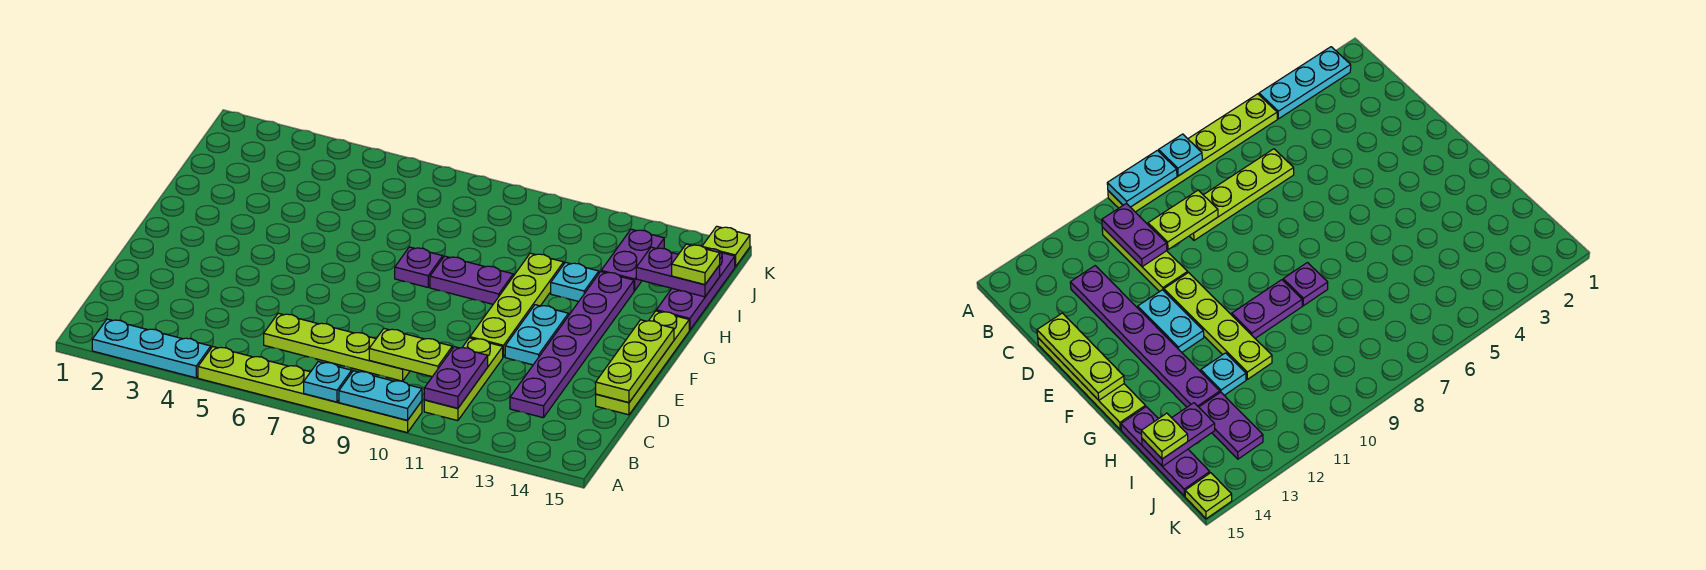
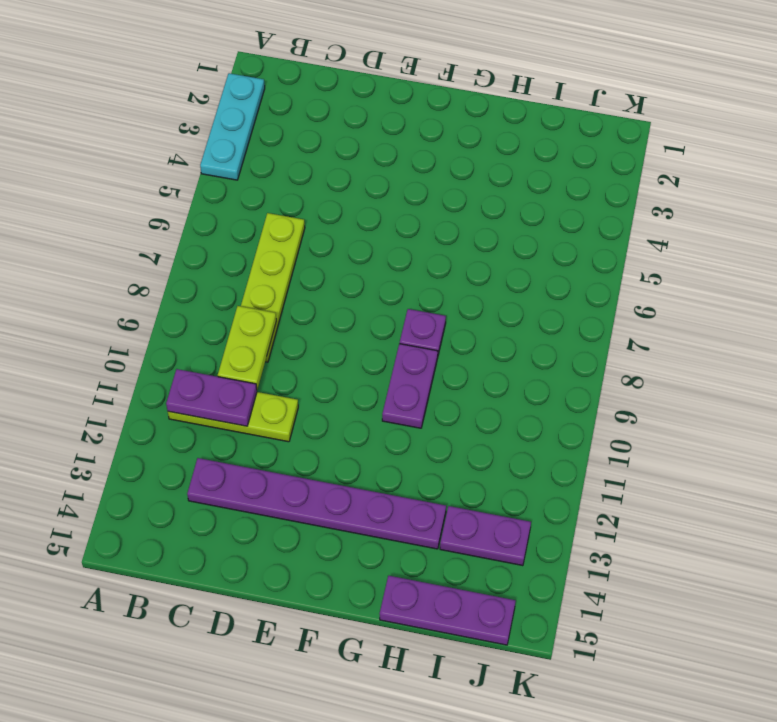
none -> lime plate A5:A10 level 1
none -> lime plate D15:G15 level 1
none -> lime plate E11:H11 level 1

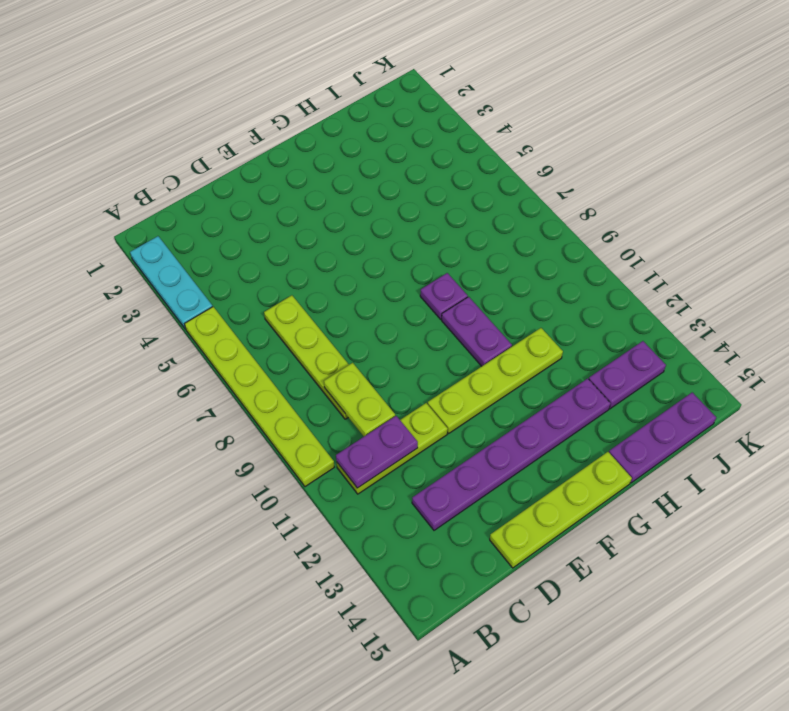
none -> cyan plate E12:F12 level 1
none -> cyan plate H12 level 1
none -> lime plate K15 level 1

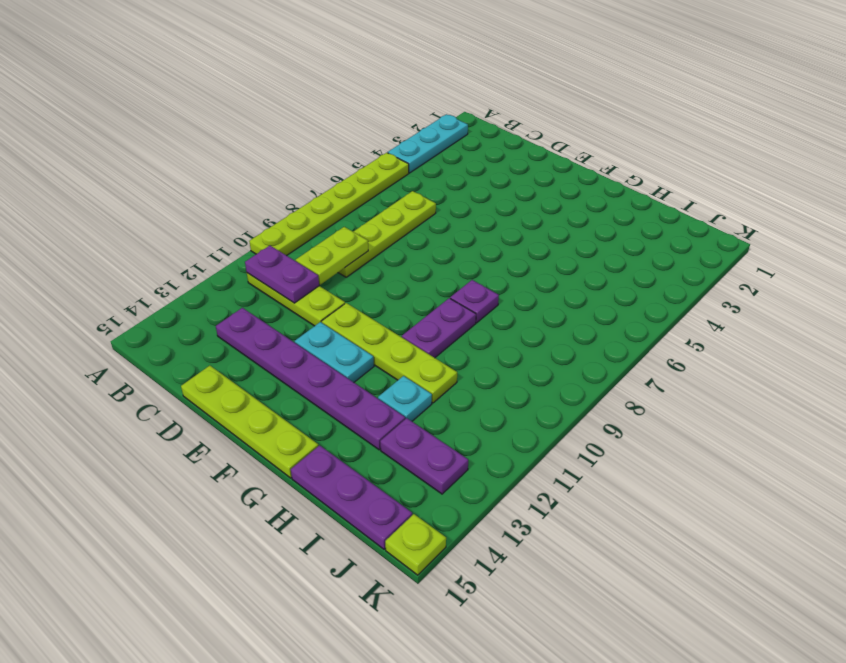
none -> cyan plate A8 level 2
none -> cyan plate A9:A10 level 2
none -> lime plate D15:F15 level 2

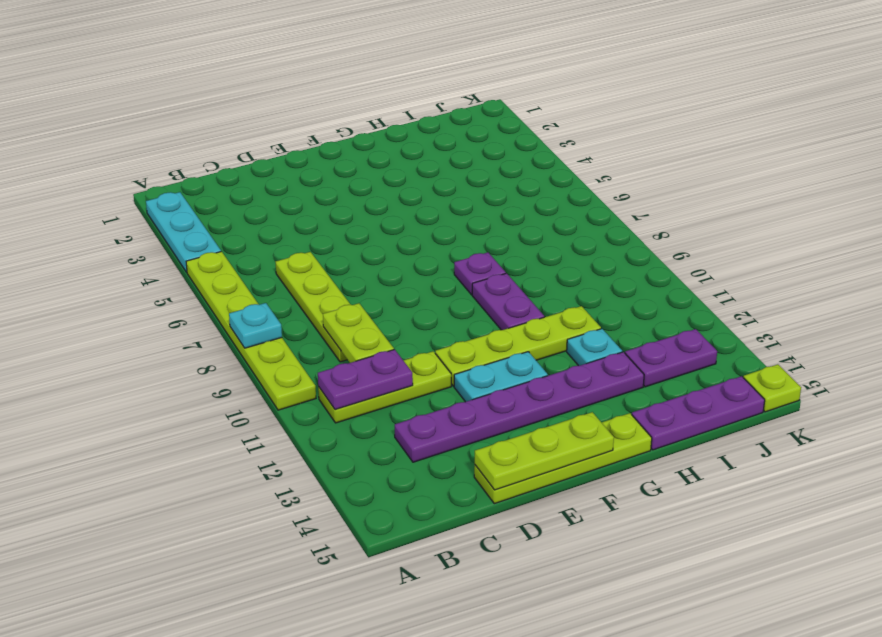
none -> cyan plate A9:A10 level 2
none -> purple plate I14:I15 level 2
none -> lime plate I15 level 3

